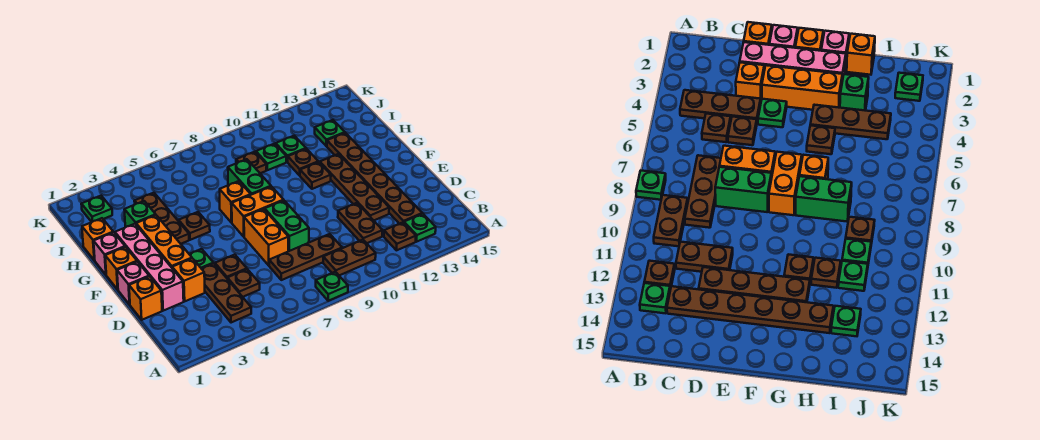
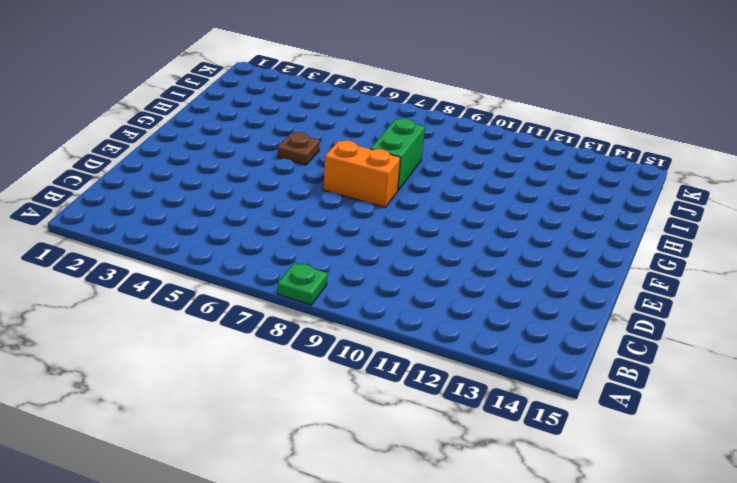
none -> brown plate B4:D4 level 1
none -> brown plate B9:B10 level 1
none -> brown plate B12 level 1
none -> green plate B13 level 1

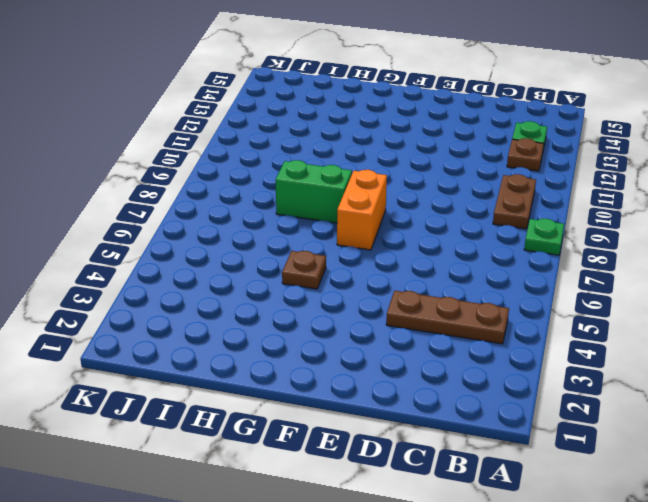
none -> brown plate C5 level 1
none -> brown plate C7:C9 level 1
none -> brown plate C11:D11 level 1
none -> brown plate C13:H13 level 1

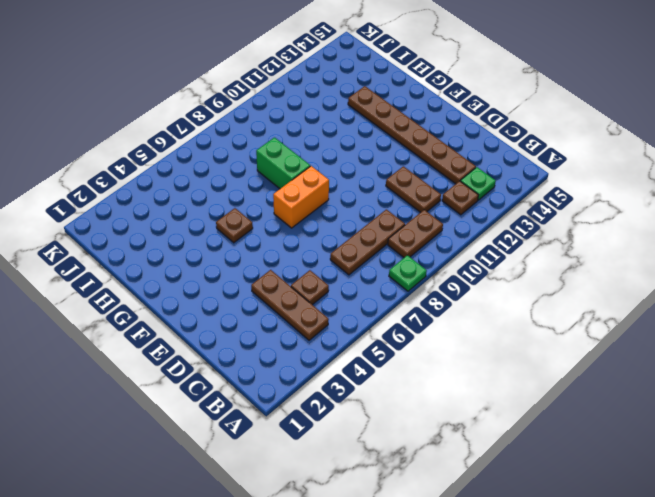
none -> orange brick D1 level 1
none -> pink brick D2:G2 level 1
none -> orange brick D3 level 1
none -> brown plate D5 level 1

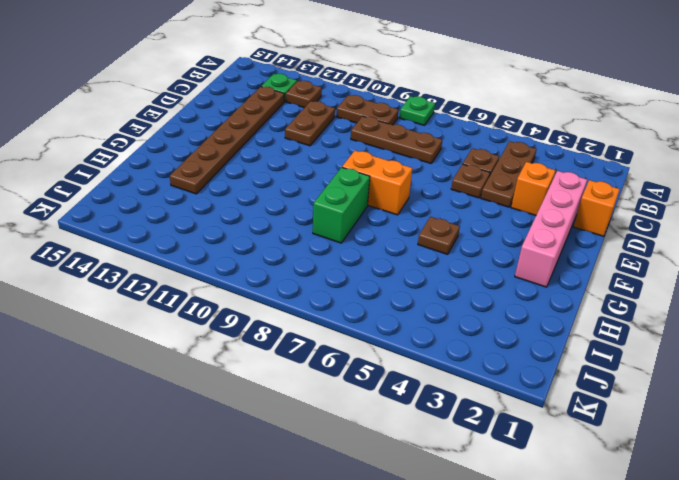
none -> orange brick D7:E7 level 1
none -> green brick D8:E8 level 1
none -> brown plate D12:G12 level 1
none -> pink brick E1 level 1

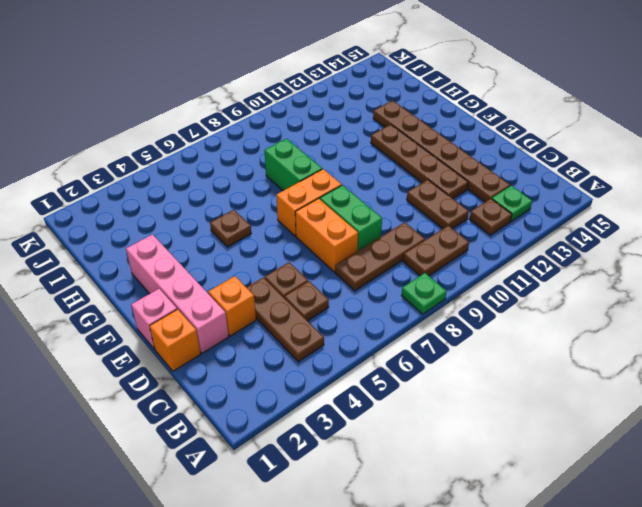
none -> orange brick E3:G3 level 1
none -> green plate E4 level 1
none -> orange brick F1 level 1
none -> pink brick G1 level 1

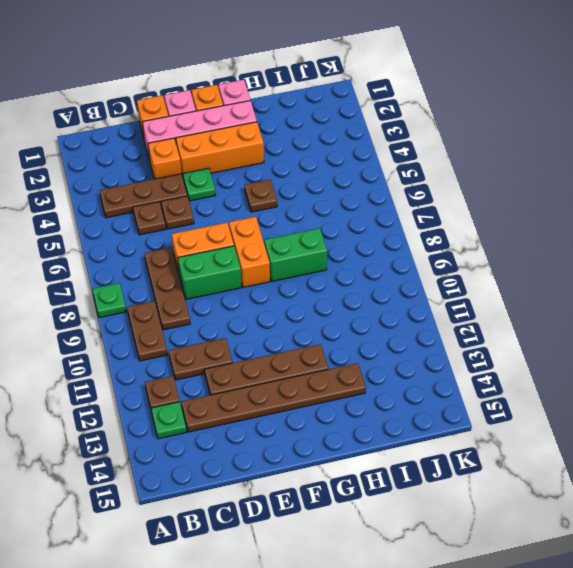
none -> brown plate G4:I4 level 1
none -> orange brick G7 level 1
none -> brown plate G11 level 1
none -> orange brick H1 level 1

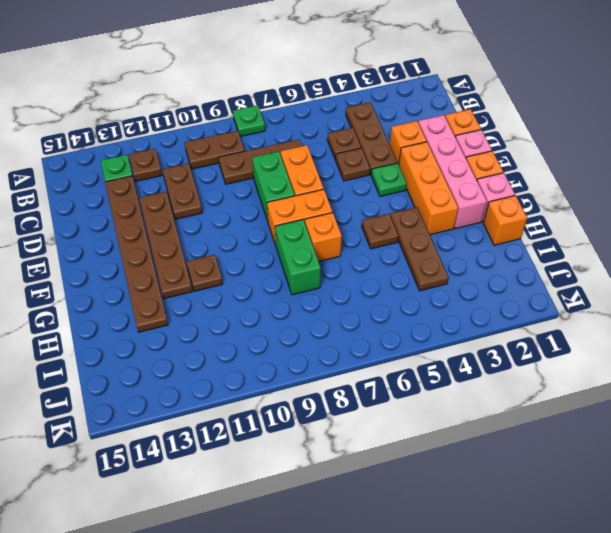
none -> green brick H3 level 1
none -> brown plate H11 level 1
none -> brown plate I9 level 1
none -> green plate I10 level 1

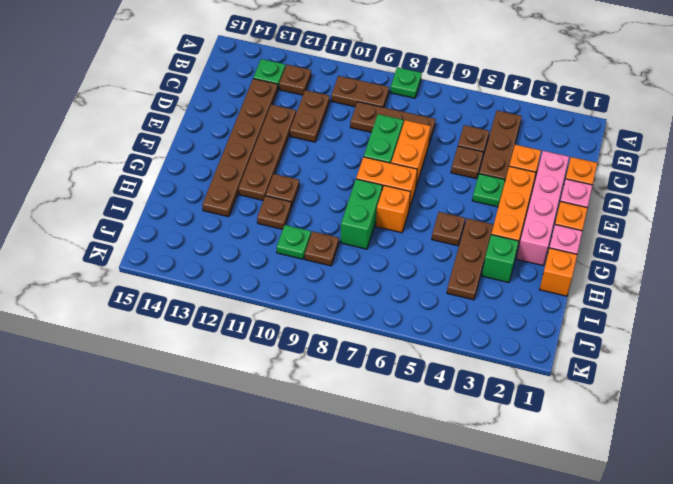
none -> green plate I11 level 1
none -> green plate I13 level 1
none -> green plate J2 level 1

